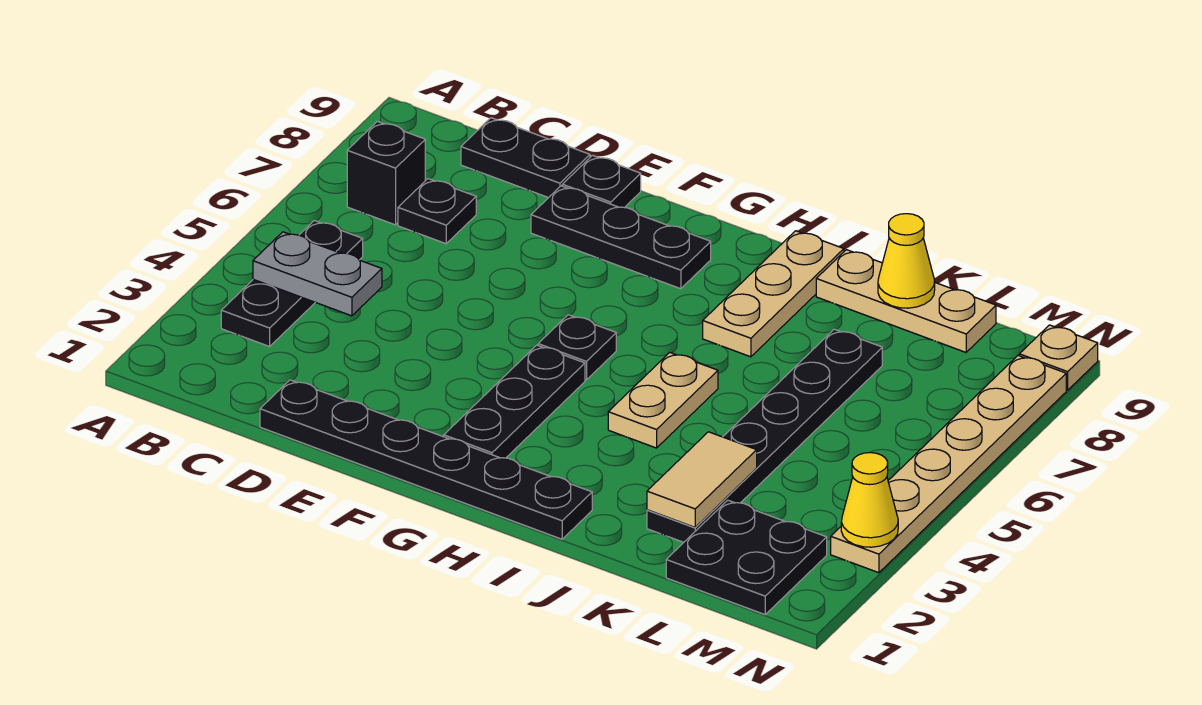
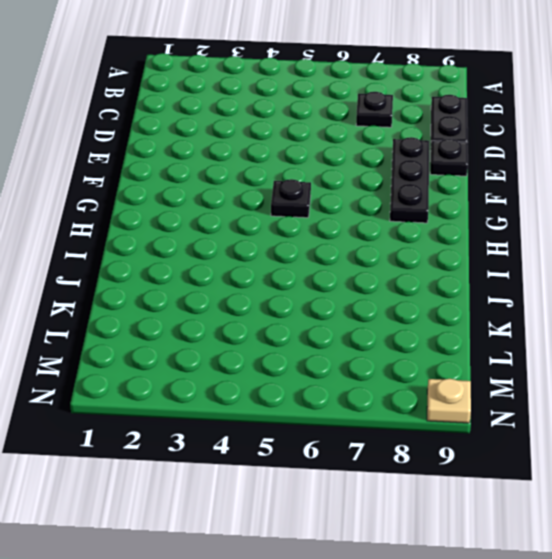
none -> black plate B3:B5 level 1
none -> black brick B7 level 1
none -> black plate D1:I1 level 1

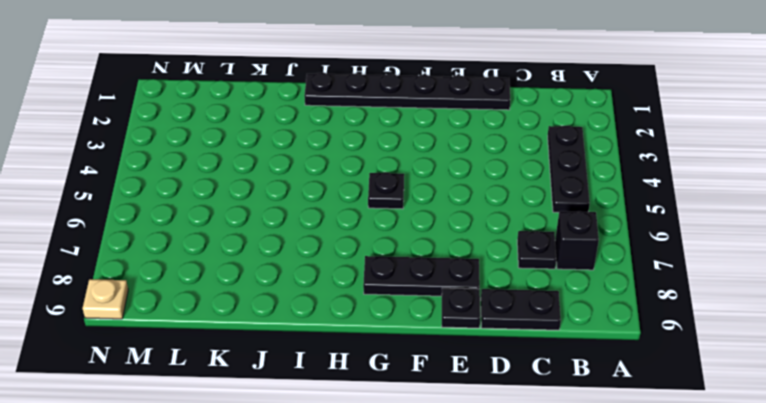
none -> black plate G2:G4 level 1
none -> tan plate I4:I5 level 1
none -> tan plate I7:I9 level 1

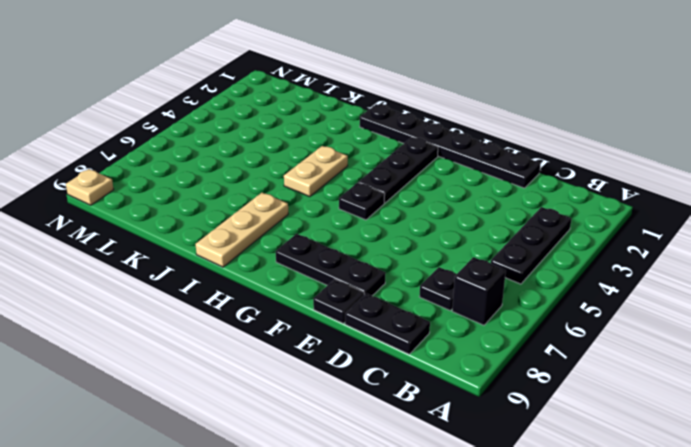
none -> tan plate J9:L9 level 1
none -> black plate K2:K7 level 1
none -> black plate L1:M2 level 1

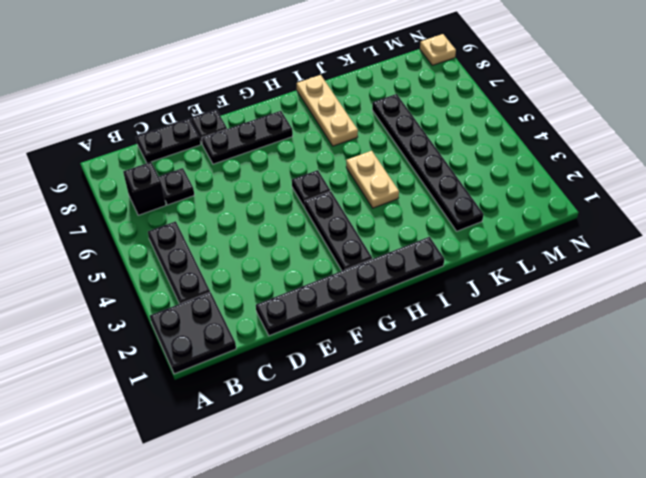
black plate A1:B2 level 1 -> black plate L1:M2 level 1
none -> tan plate J9:L9 level 1
none -> tan plate N3:N8 level 1
none -> grey plate B4:C4 level 2

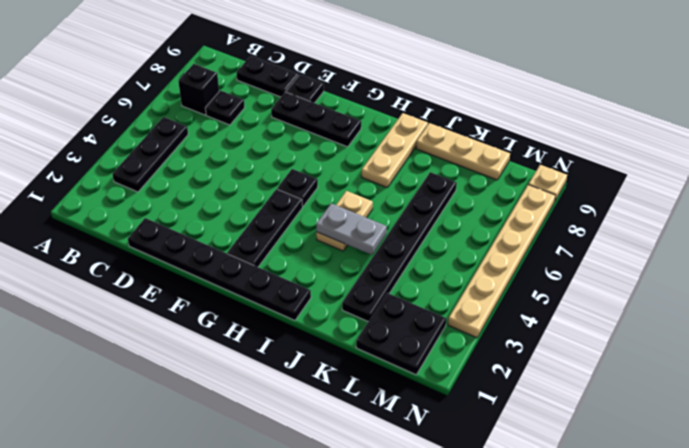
grey plate I4:J4 level 2 -> grey plate B4:C4 level 2
none -> tan tile K2:K3 level 2
none -> yellow cone K9 level 2
none -> yellow cone N3 level 2

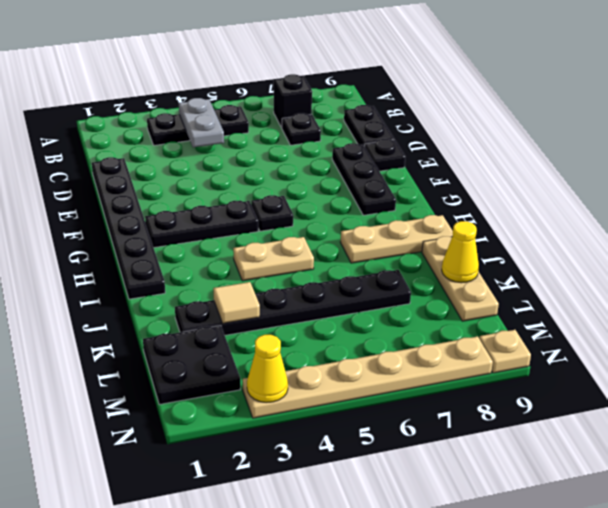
tan tile K3 level 2 -> tan tile K2:K3 level 2

